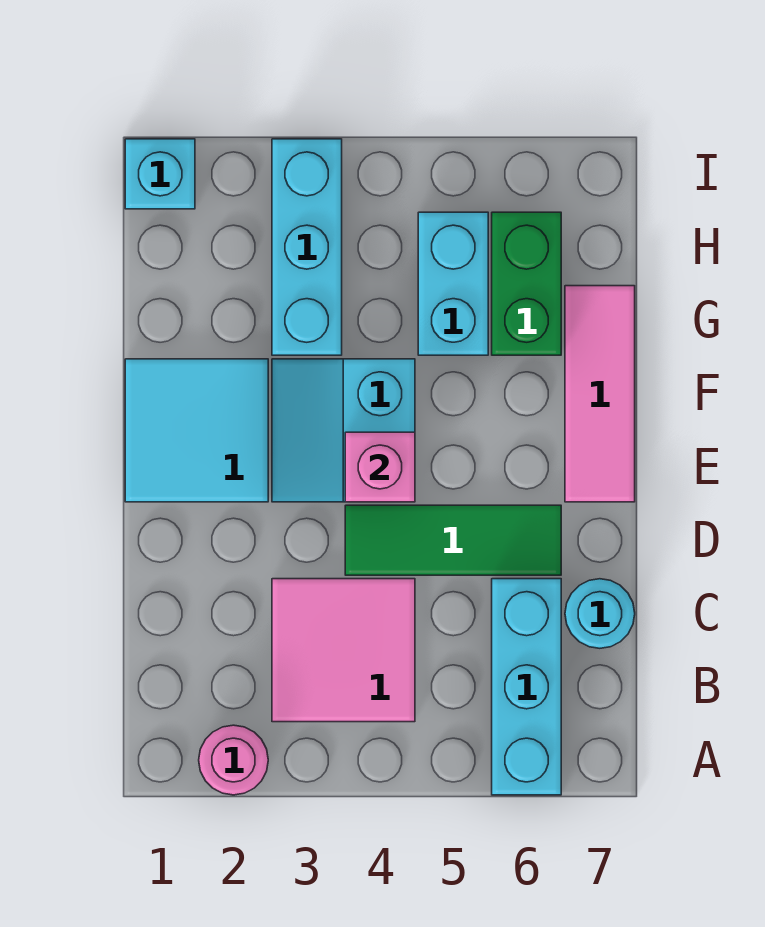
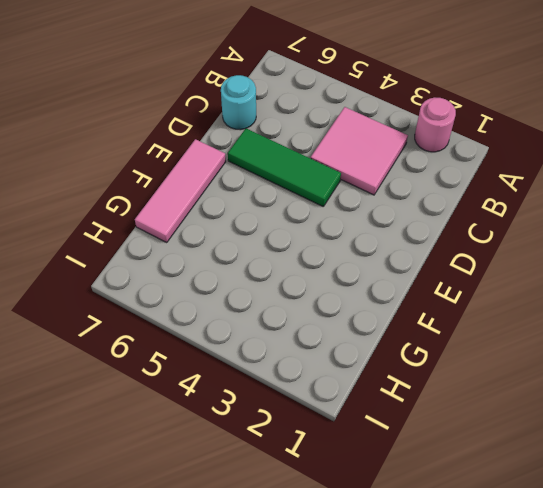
none -> cyan brick A6:C6 level 1
none -> cyan tile E1:F2 level 1
none -> cyan slope E3:F4 level 1 top 4

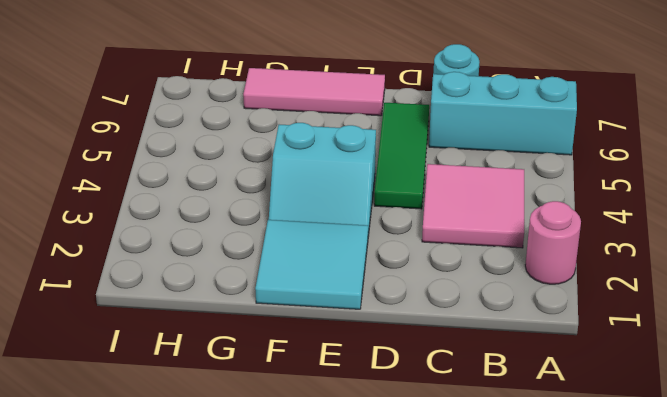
none -> cyan brick G3:I3 level 1
none -> cyan brick G5:H5 level 1
none -> green brick G6:H6 level 1

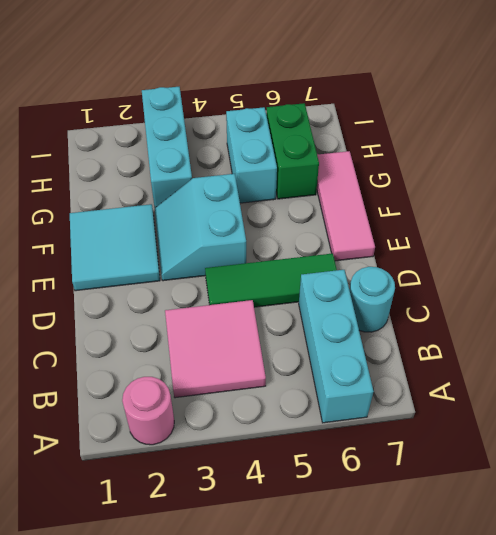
none -> cyan brick I1 level 1
none -> pink brick E4 level 2

